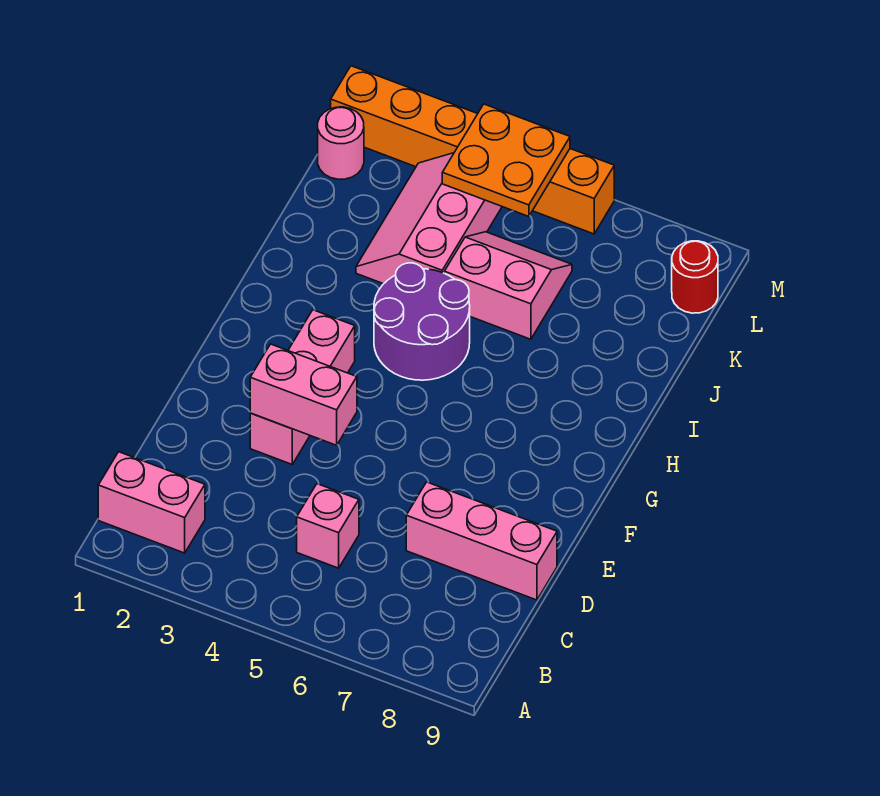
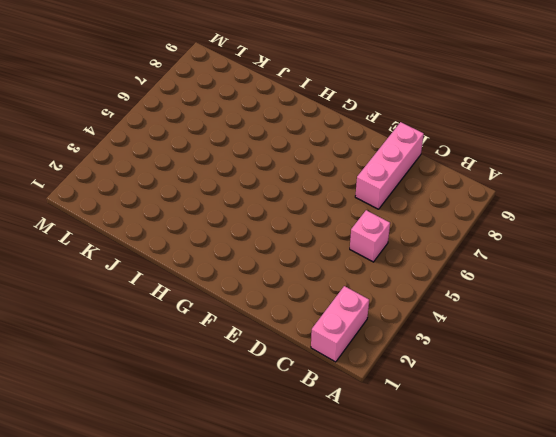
none -> pink brick E3:G3 level 1
none -> purple round brick H4:I5 level 1
none -> pink slope J3:L4 level 1 top 4

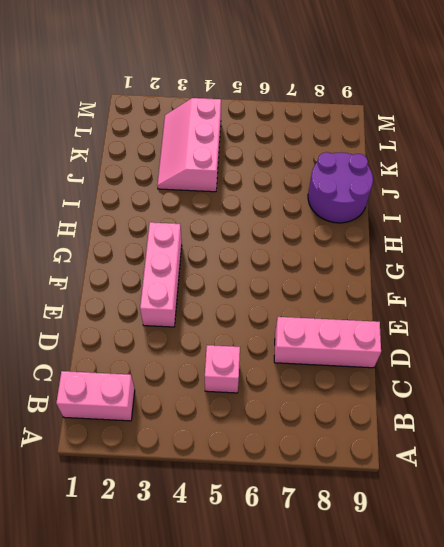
purple round brick I8:J9 level 1 -> purple round brick H4:I5 level 1
none -> pink slope J5:K6 level 1 top J
none -> pink round brick L1 level 1
none -> red round brick L9 level 1

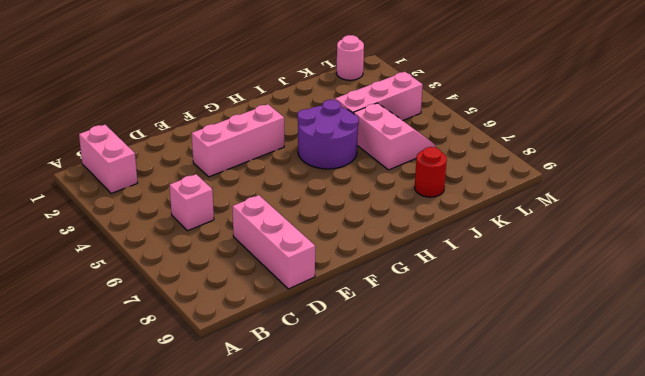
red round brick J8 level 1 -> red round brick L9 level 1
none -> orange brick M1:M6 level 1
none -> pink brick E3:E4 level 2
none -> orange plate L4:M5 level 2

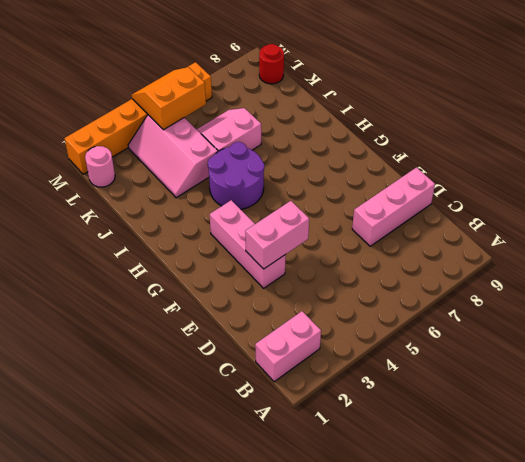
orange slope L4:M5 level 2 top L -> orange plate L4:M5 level 2
none -> pink brick C5 level 1

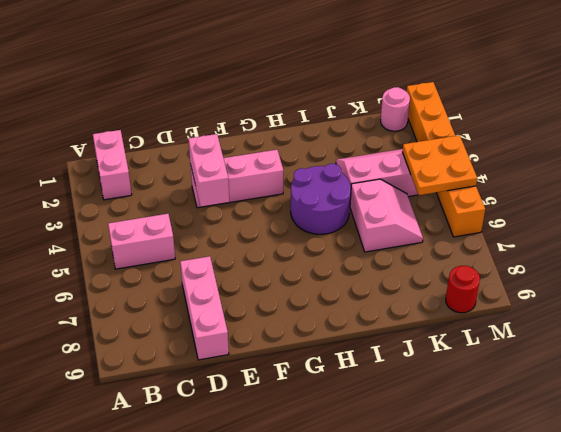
pink brick B5:C5 level 1 -> pink brick C5 level 1

